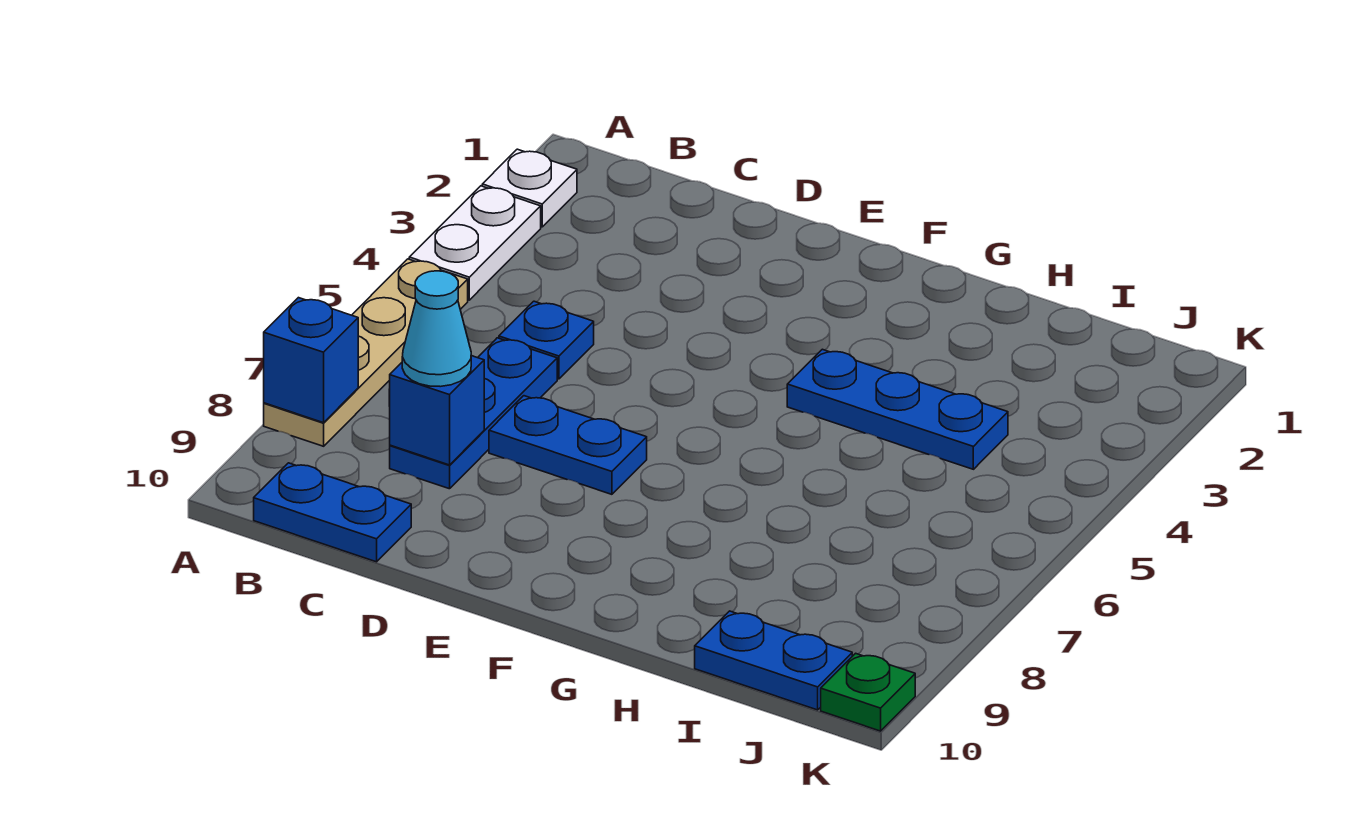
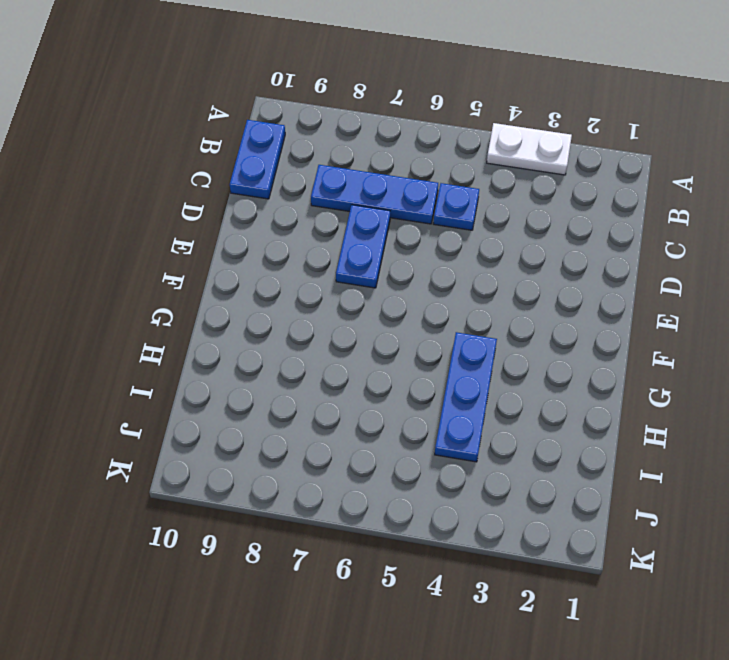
none -> white plate A2 level 1
none -> tan plate A5:A8 level 1
none -> blue plate I10:J10 level 1

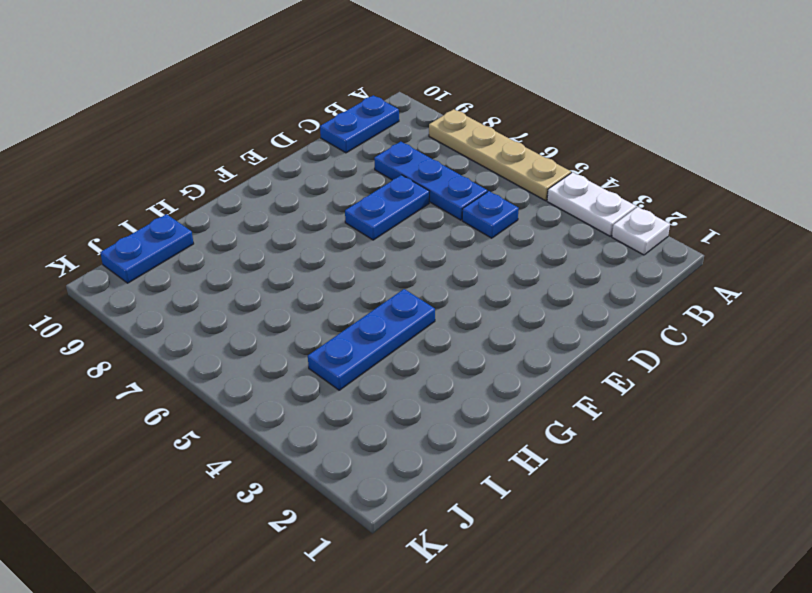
none -> green plate K10 level 1
none -> blue brick A8 level 2
none -> blue brick C8 level 2

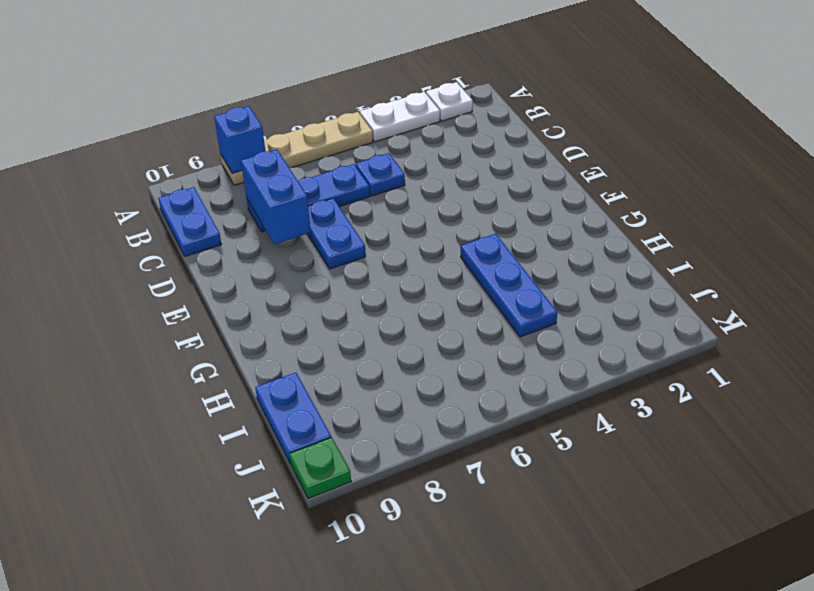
blue brick C8:D8 level 2 -> blue brick C8 level 2
none -> cyan cone C8 level 3

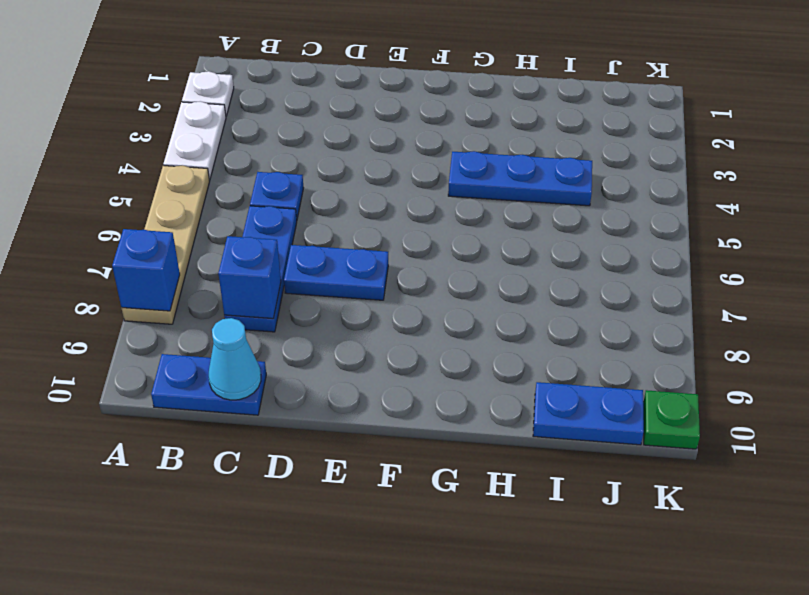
cyan cone C10 level 2 -> cyan cone C8 level 3

